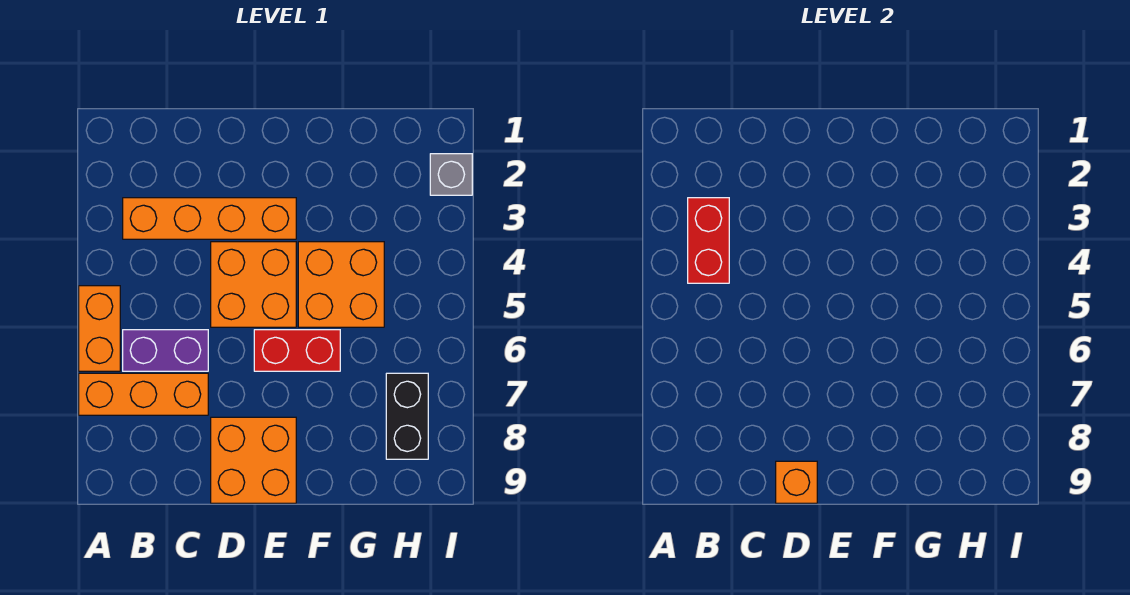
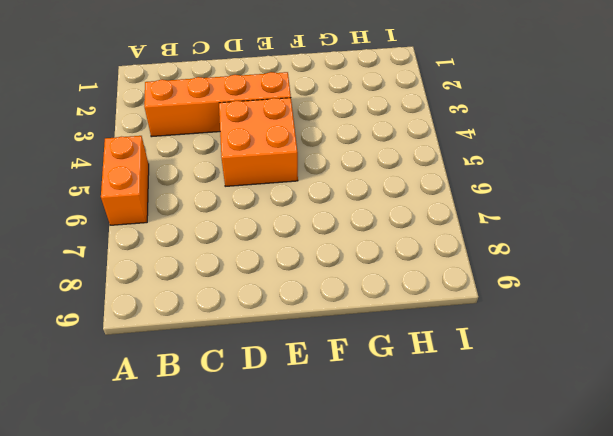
none -> orange brick A7:C7 level 1
none -> purple brick B6:C6 level 1
none -> orange brick D8:E9 level 1

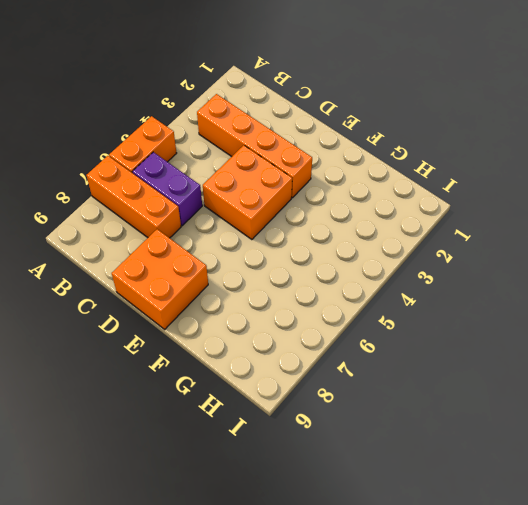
none -> red brick E6:F6 level 1
none -> orange brick F4:G5 level 1
none -> black brick H7:H8 level 1

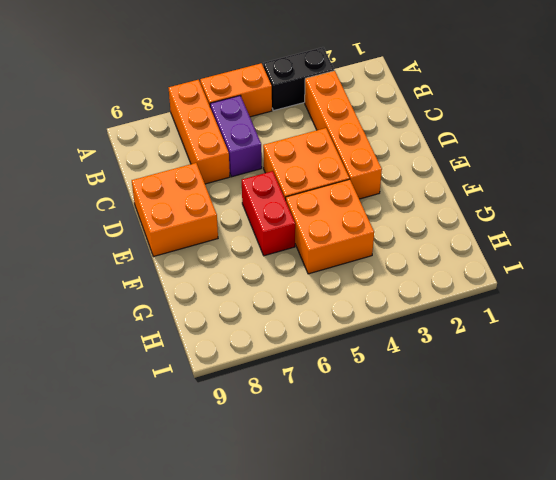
black brick A3:A4 level 1 -> black brick H7:H8 level 1
none -> grey brick I2 level 1
none -> red brick B3:B4 level 2
none -> orange brick D9 level 2

